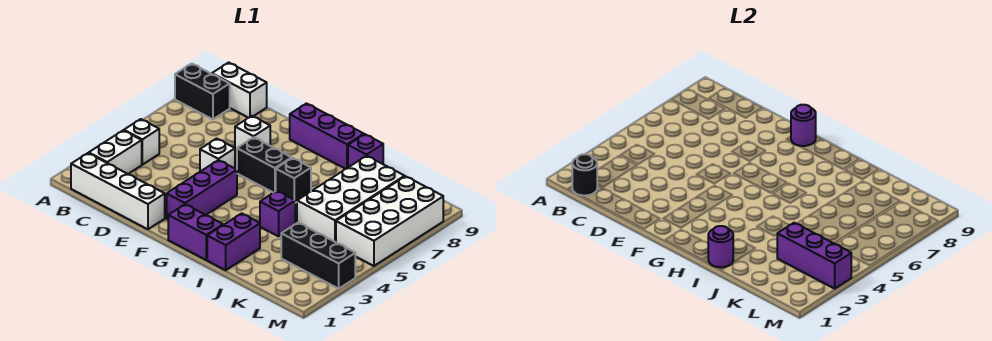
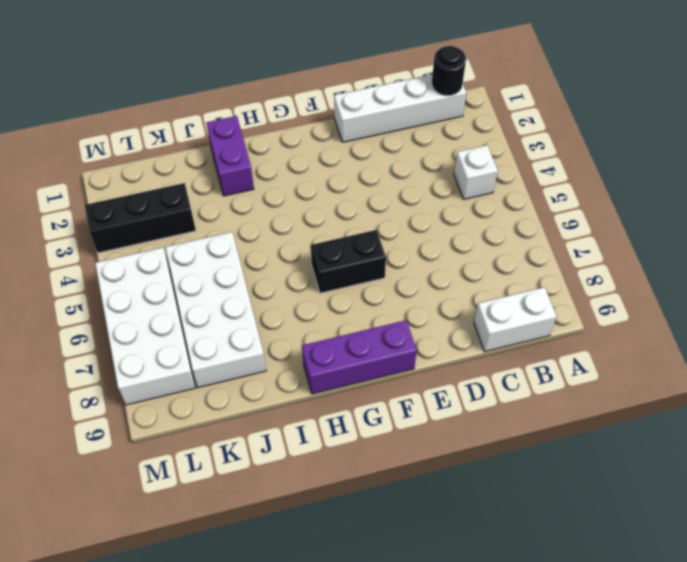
none -> black brick A8:B8 level 1
none -> white brick B2:B3 level 1
none -> white brick E5 level 1

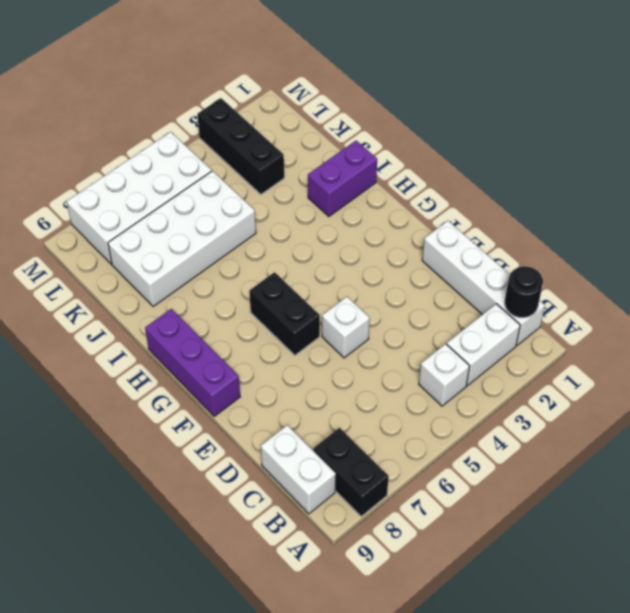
none -> white brick E7 level 1
none -> purple brick F2:F4 level 1
none -> purple brick G1:H1 level 1

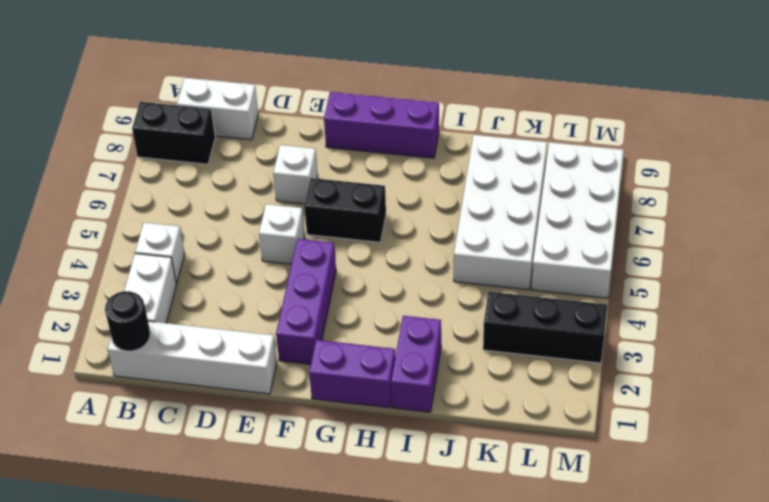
none -> black brick H6 level 1
none -> purple brick I4 level 1
none -> purple brick I9 level 1

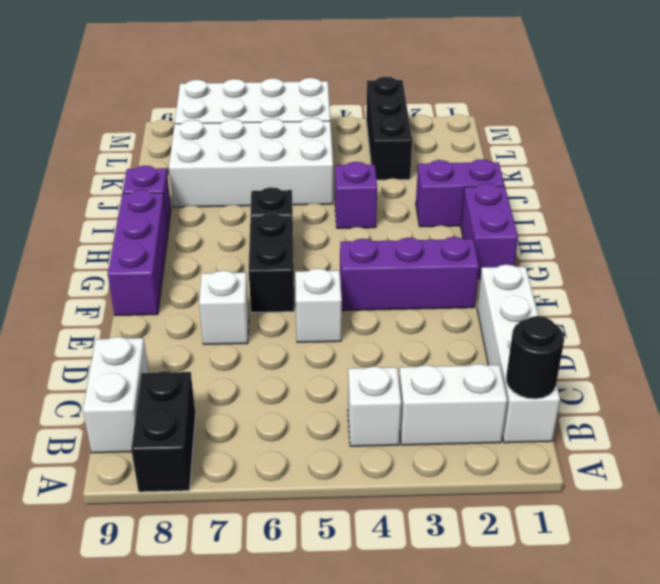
none -> purple round brick F9 level 2
none -> purple round brick I1 level 2
none -> purple brick K3:M3 level 2

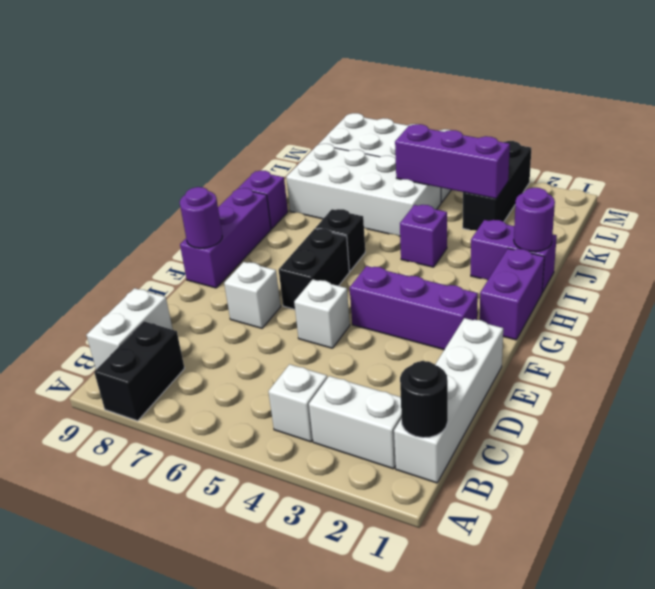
purple brick K3:K5 level 2 -> purple brick K3:M3 level 2

